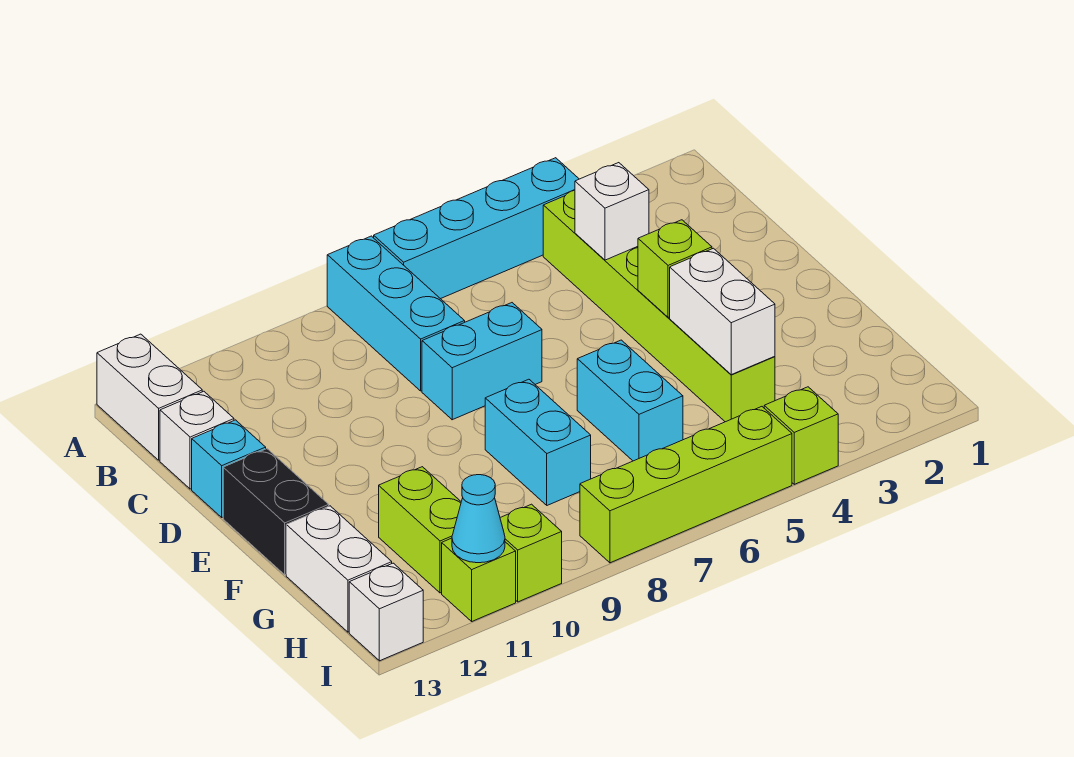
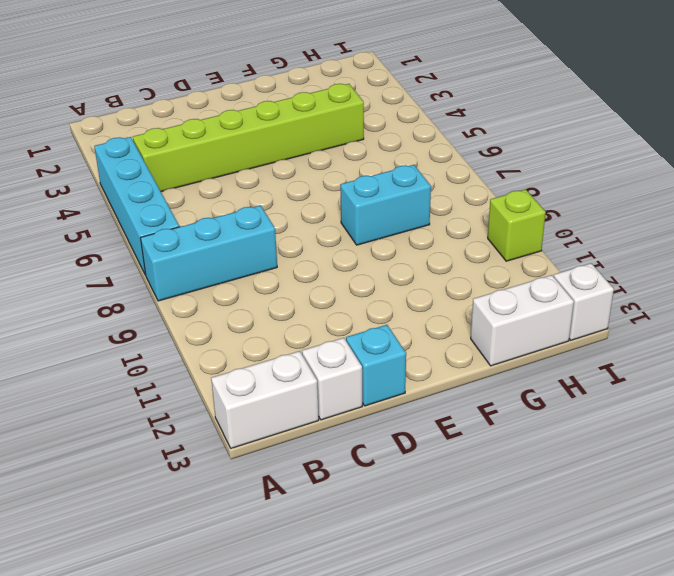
none -> cyan brick D7:D8 level 1
none -> black brick E13:F13 level 1
none -> cyan brick F6:G6 level 1

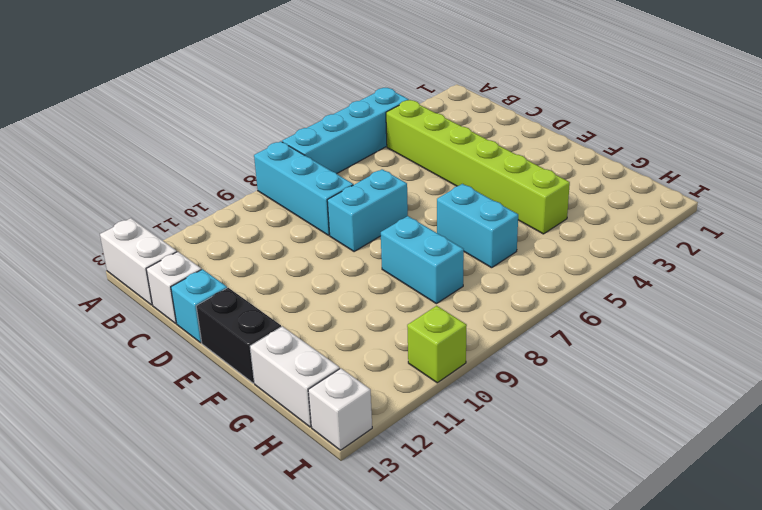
none -> lime brick G11:H11 level 1
none -> lime brick I4 level 1
none -> lime brick I5:I8 level 1

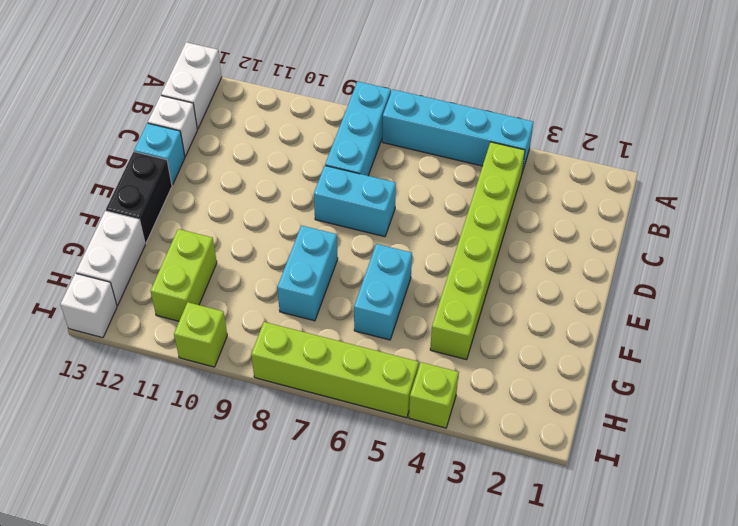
none -> lime brick I11 level 1
none -> white brick C4 level 2
none -> lime brick E4 level 2

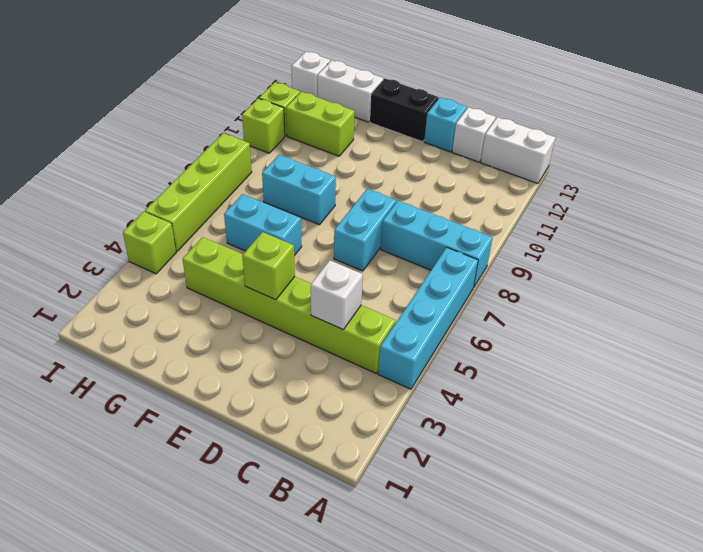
none -> white brick F4:G4 level 2
none -> cyan cone I11 level 2

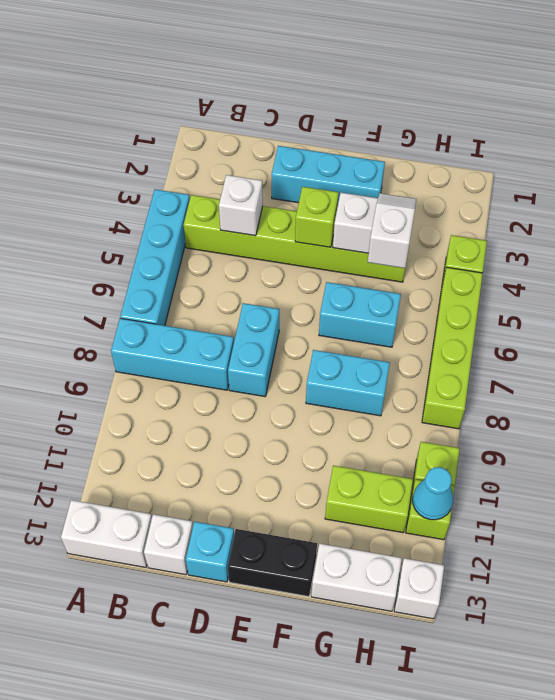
cyan brick D2:F2 level 1 -> none
white slope G4:G5 level 3 top 5 -> none

